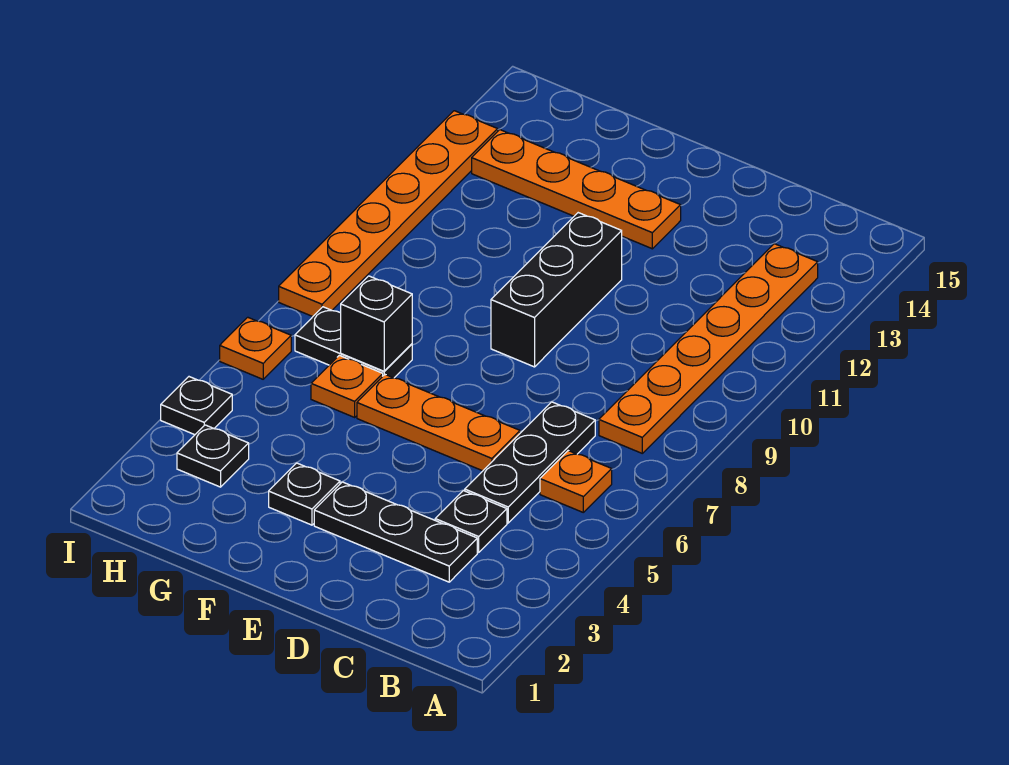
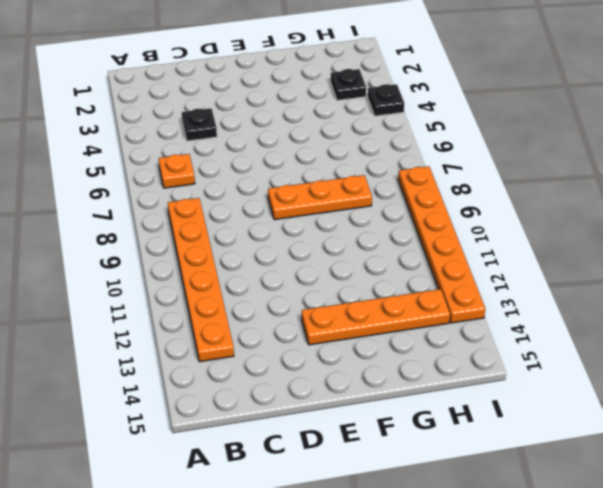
orange plate E8:G8 level 1 -> orange plate D6:F6 level 1
none -> black plate C3:E3 level 1
none -> black plate C5:C7 level 1
none -> black brick E9:E11 level 1

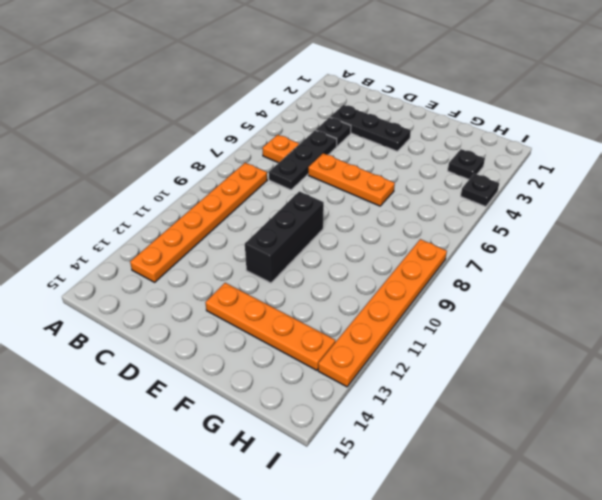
none -> black plate F3 level 1
none -> orange plate G6 level 1
none -> black plate G7:H7 level 1

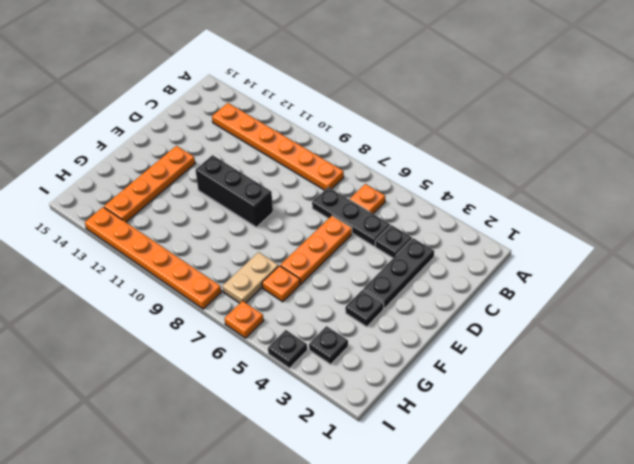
tan plate G7:H7 level 1 -> black plate G7:H7 level 1
none -> black brick G7 level 2

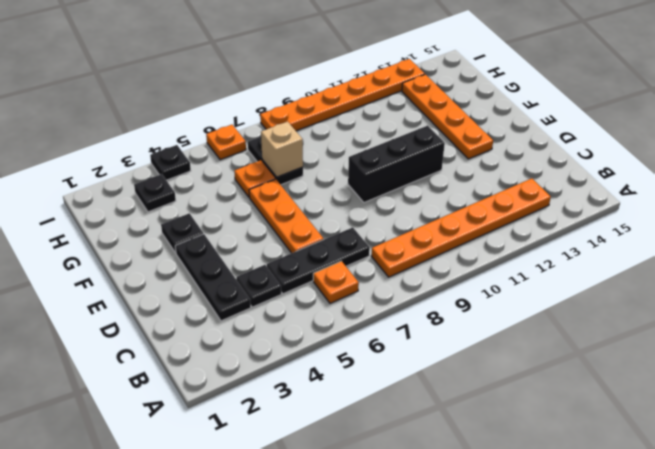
tan brick G7 level 2 -> black brick G7 level 2

